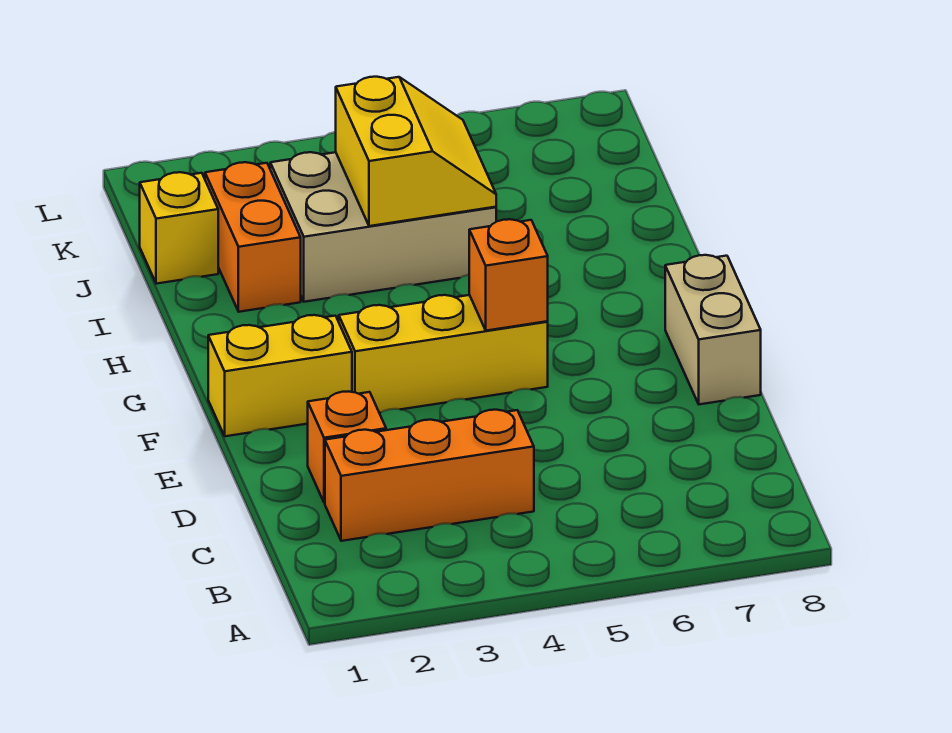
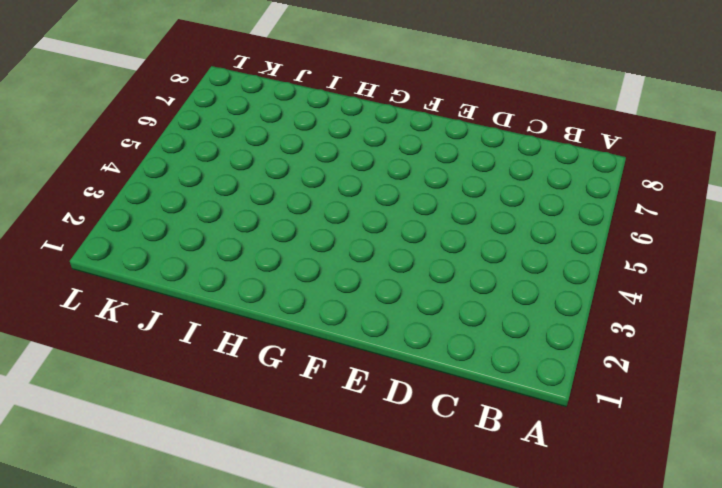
none -> orange brick C2:C4 level 1
none -> orange brick D2 level 1

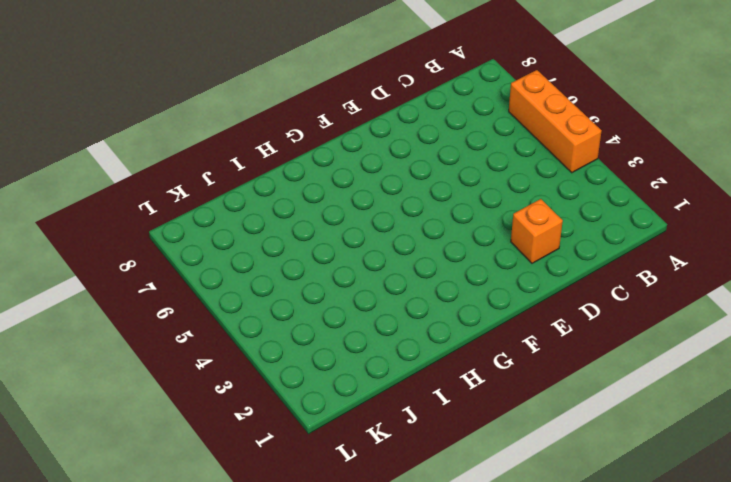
orange brick A4:A6 level 1 -> orange brick C2:C4 level 1
none -> tan brick E8:F8 level 1
none -> yellow brick F1:F2 level 1

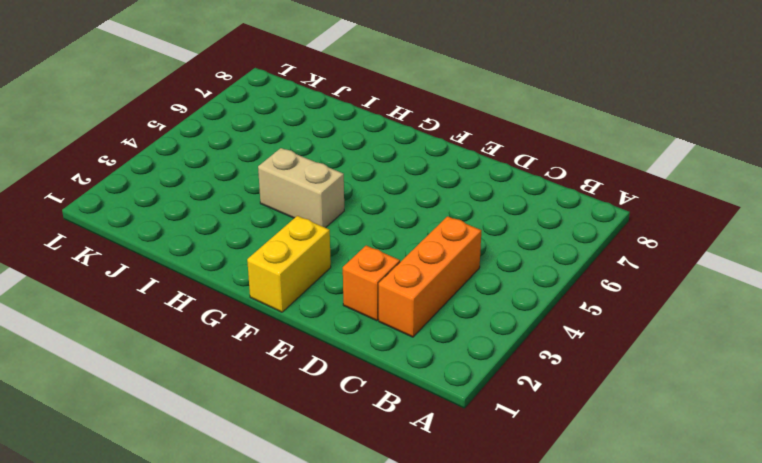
tan brick G4:H4 level 1 -> tan brick E8:F8 level 1
none -> yellow brick F3:F5 level 1
none -> orange brick I2:J2 level 1

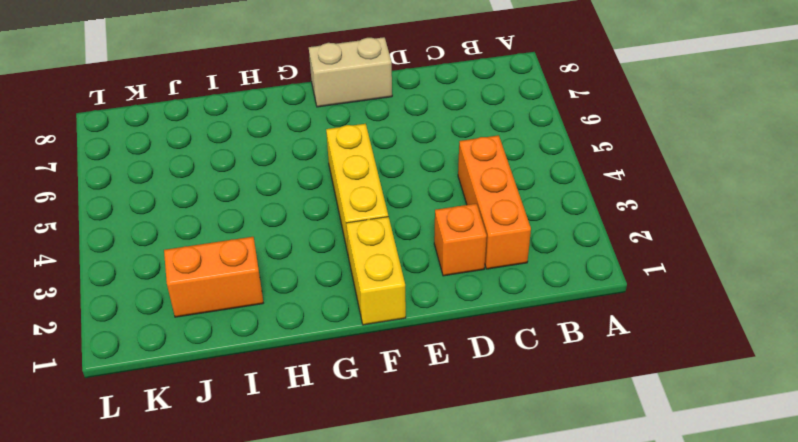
none -> tan brick I3:J5 level 1
none -> yellow brick J1 level 1

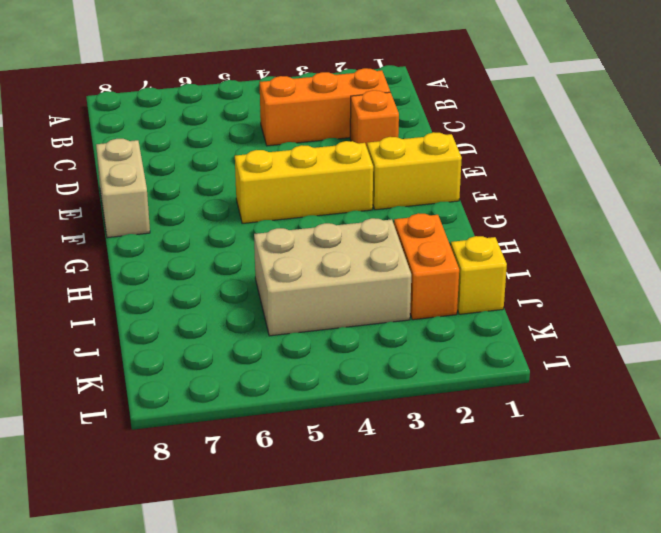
none -> orange brick F5 level 2
none -> yellow slope I4:J5 level 2 top 4

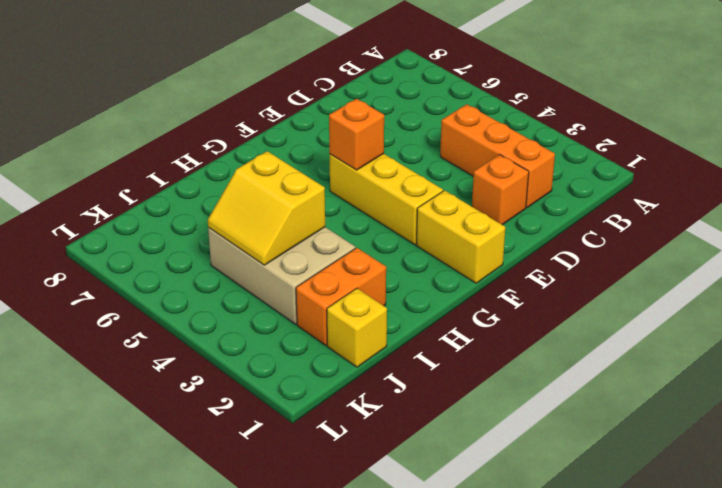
yellow slope I4:J5 level 2 top I -> yellow slope I4:J5 level 2 top 4
none -> tan brick E8:F8 level 1

